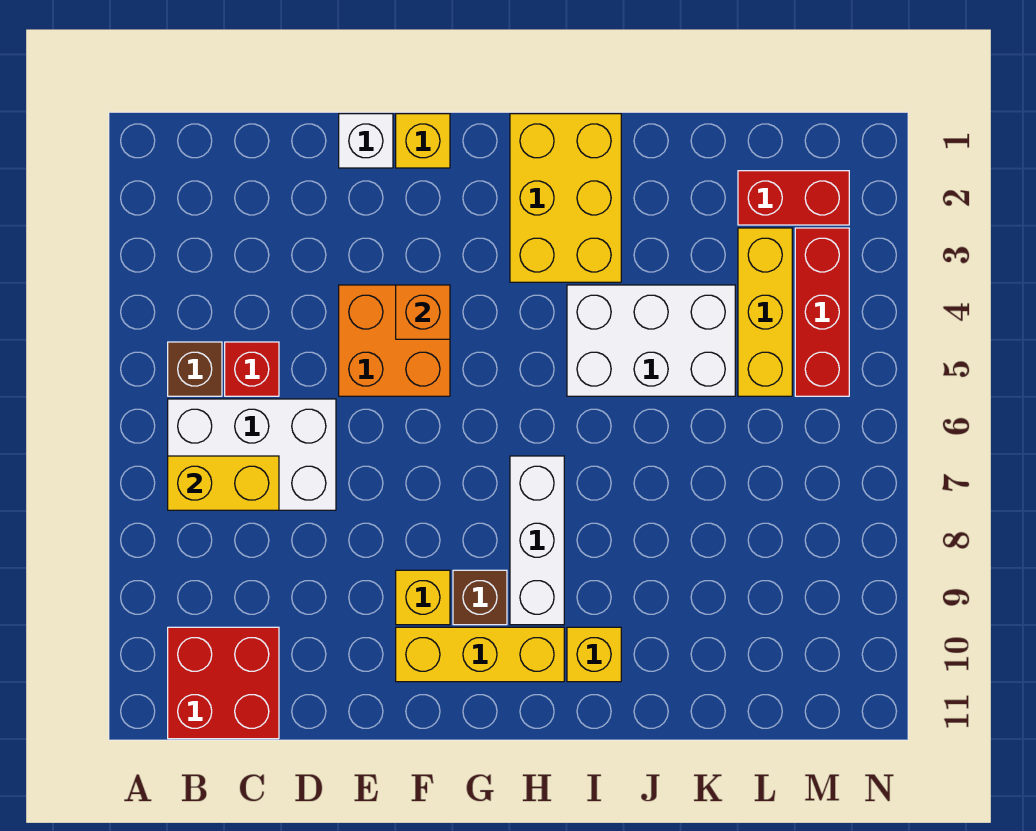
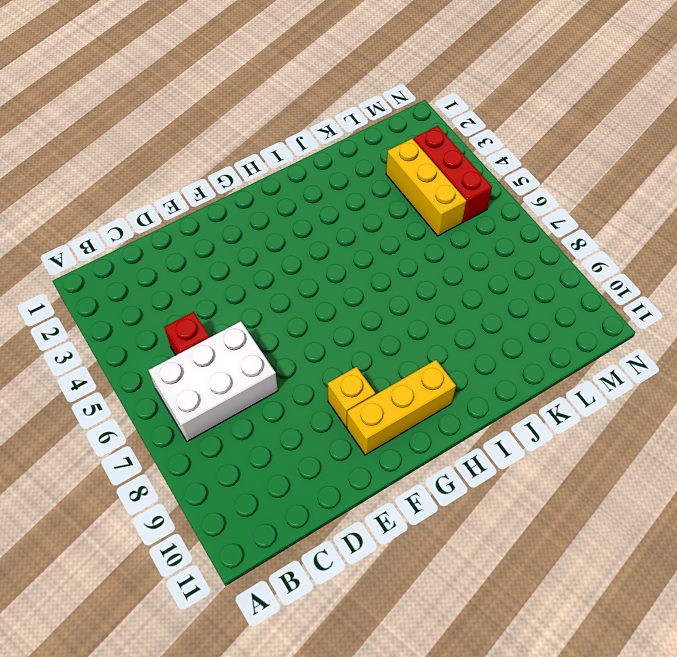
none -> brown brick B5 level 1
none -> red brick B10:C11 level 1
none -> white brick E1 level 1

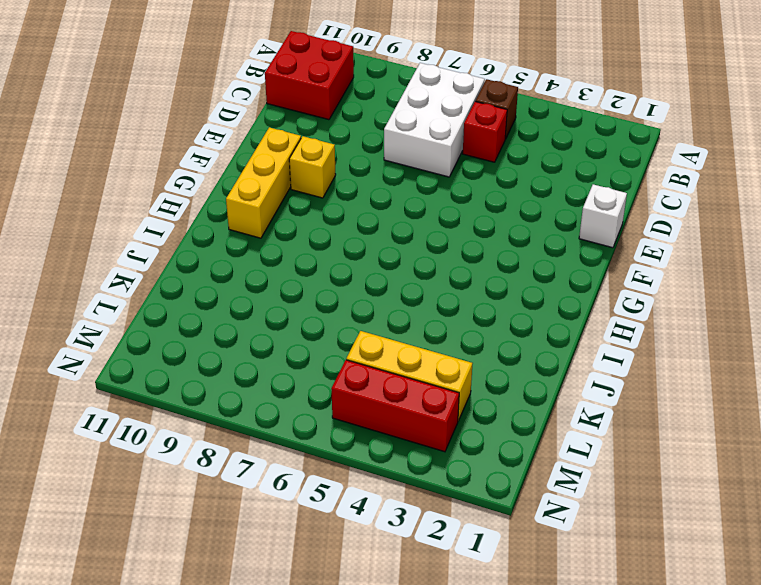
none -> orange brick E4:F5 level 1
none -> yellow brick F1 level 1
none -> brown brick G9 level 1

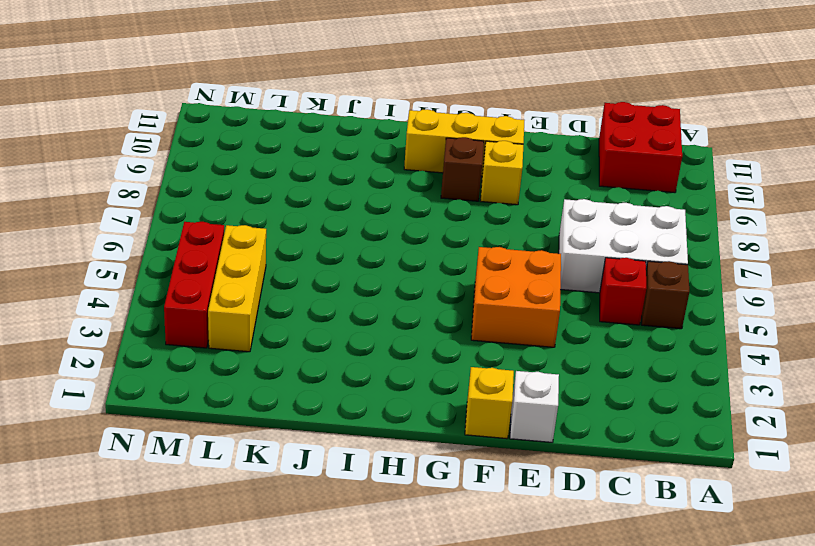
none -> yellow brick H1:I3 level 1
none -> white brick H7:H9 level 1
none -> white brick I4:K5 level 1

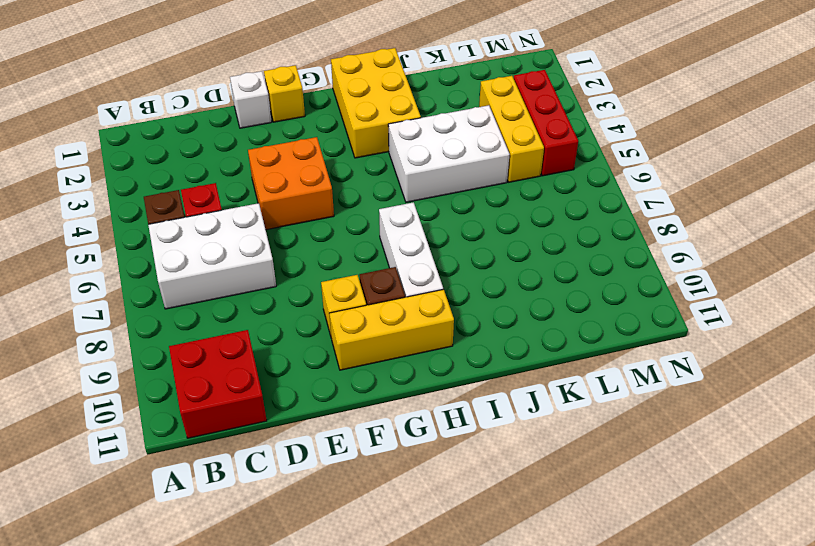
none -> yellow brick I10 level 1
none -> red brick L2:M2 level 1
none -> yellow brick B7:C7 level 2

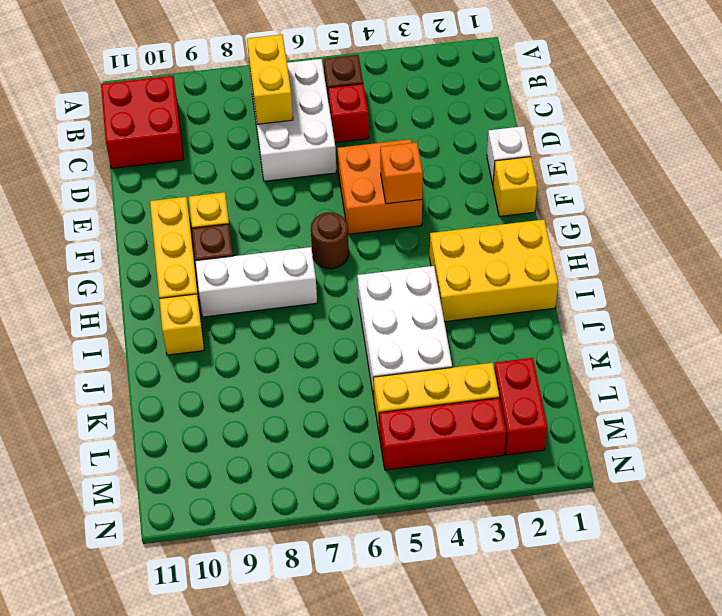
brown round brick G6 level 1 -> none

